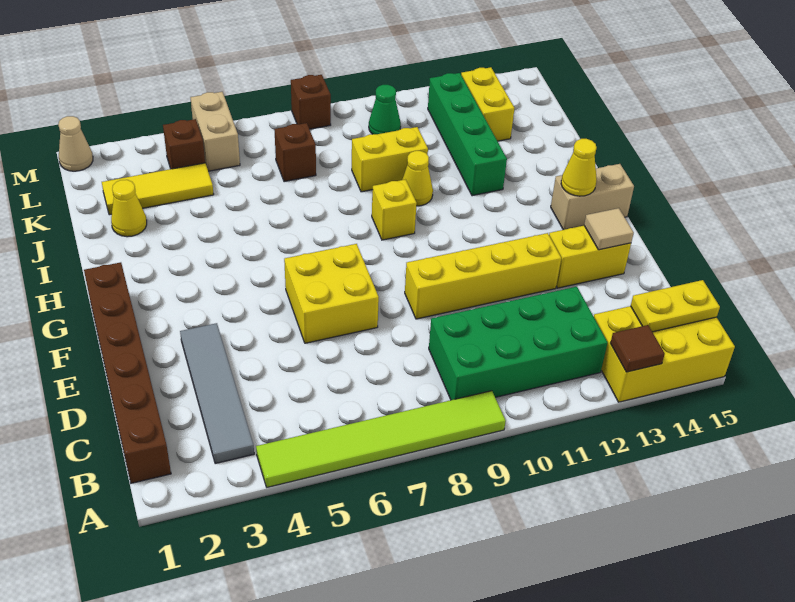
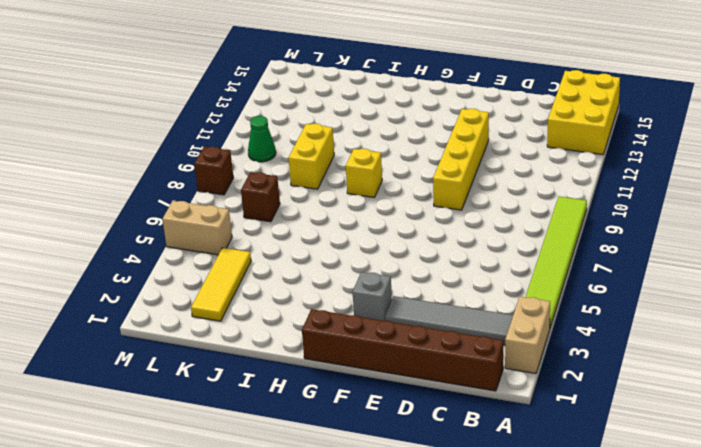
tan brick A2:A3 level 1 -> tan brick G14:G15 level 1
grey brick F3 level 1 -> none
none -> green brick B9:C12 level 1
none -> yellow brick E6:F7 level 1
none -> yellow brick E13:E14 level 1

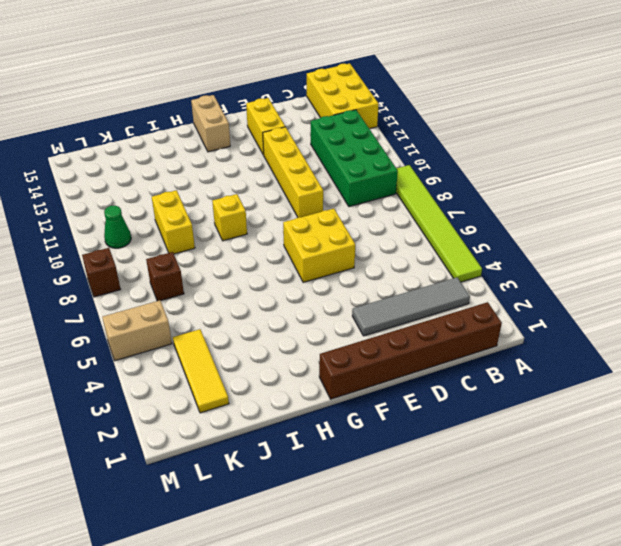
none -> yellow cone I10 level 1
none -> green brick I12:L12 level 1
none -> yellow cone J2 level 1

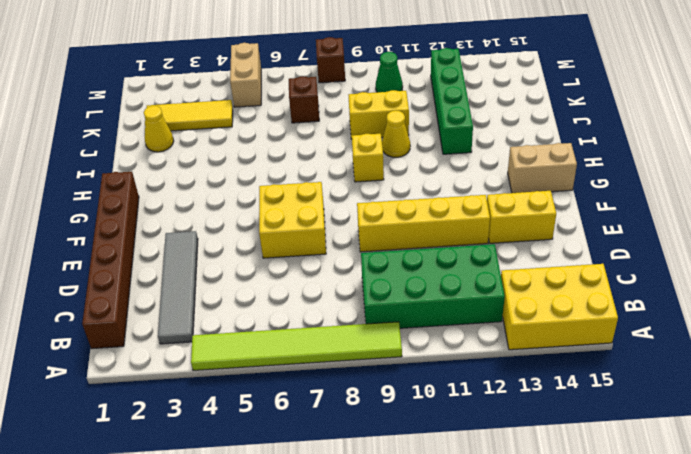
none -> yellow brick K13:L13 level 1
none -> brown brick L4 level 1
none -> tan cone M1 level 1

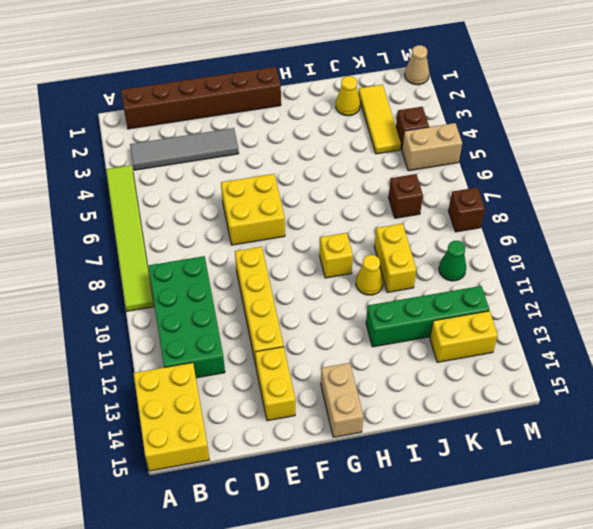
none -> brown tile A13 level 2
none -> yellow plate B14:B15 level 2
none -> tan tile E14 level 2

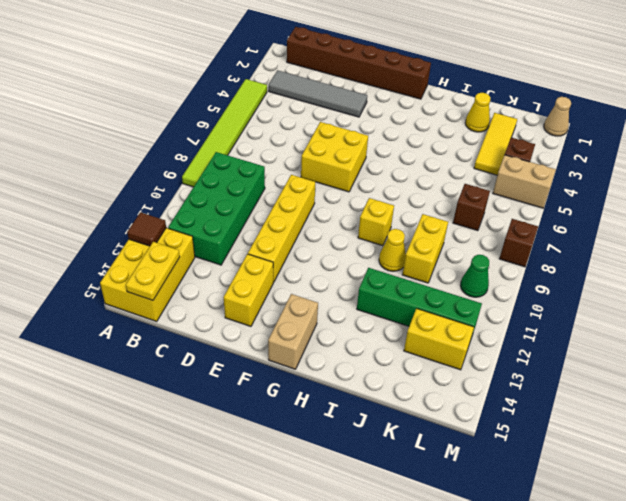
none -> tan tile E14 level 2
none -> yellow cone G14 level 2

